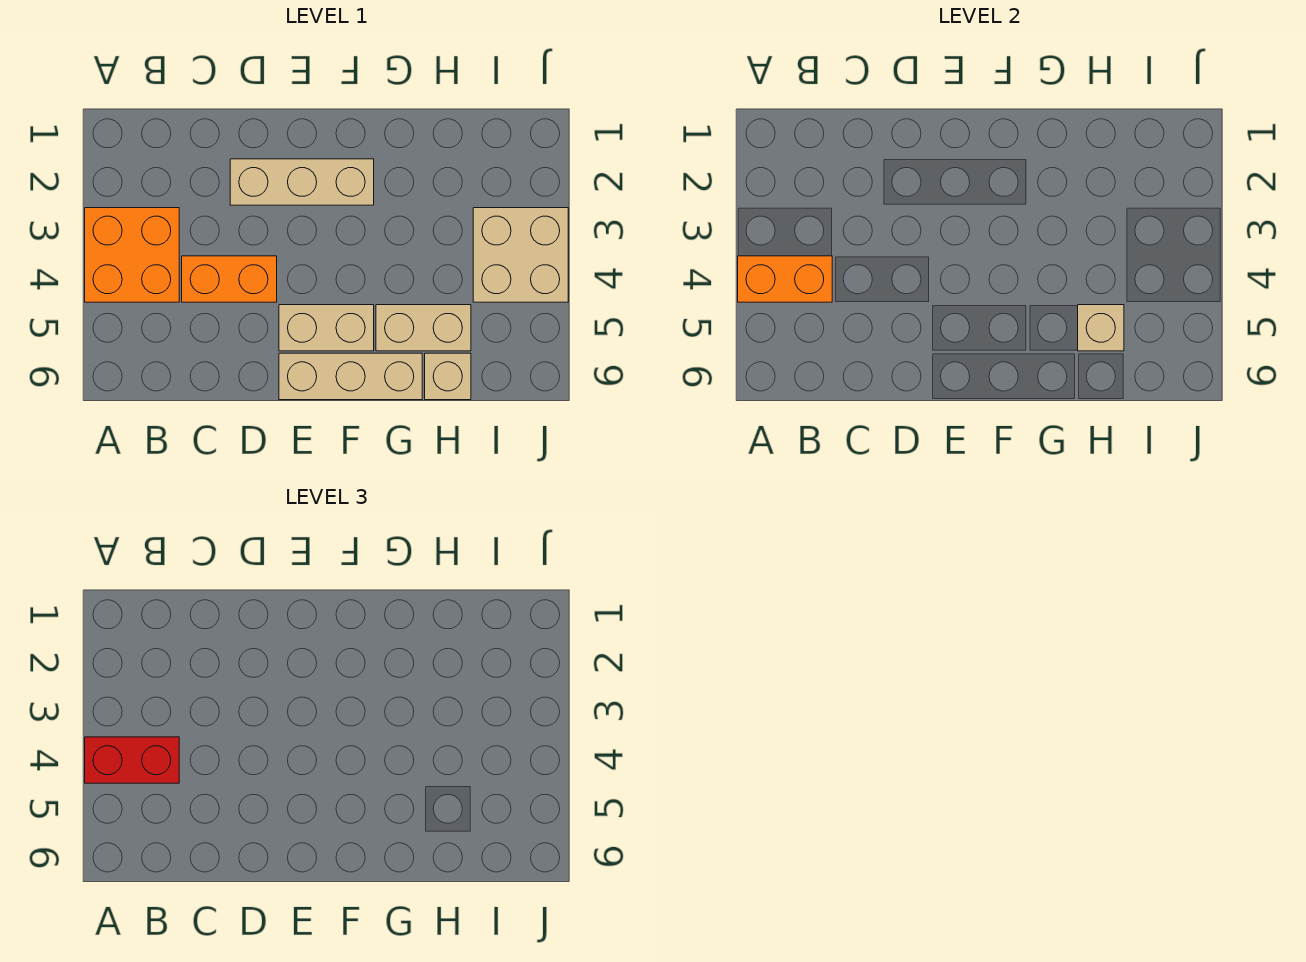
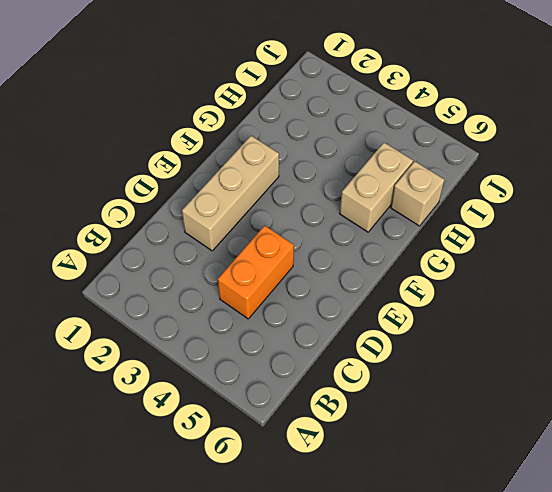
none -> orange brick A3:B4 level 1
none -> tan brick E5:F5 level 1

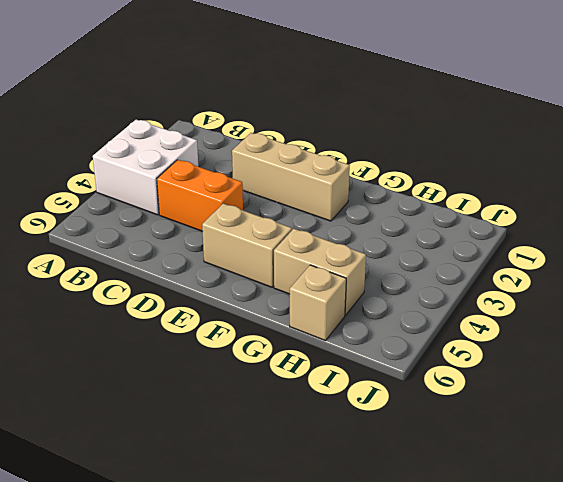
white brick A3:B4 level 1 -> orange brick A3:B4 level 1
none -> tan brick E6:G6 level 1
none -> tan brick I3:J4 level 1

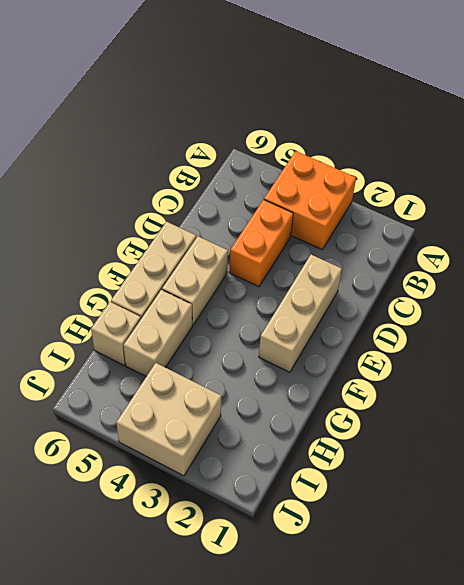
none -> orange brick A4:B4 level 2
none -> tan brick H5 level 2

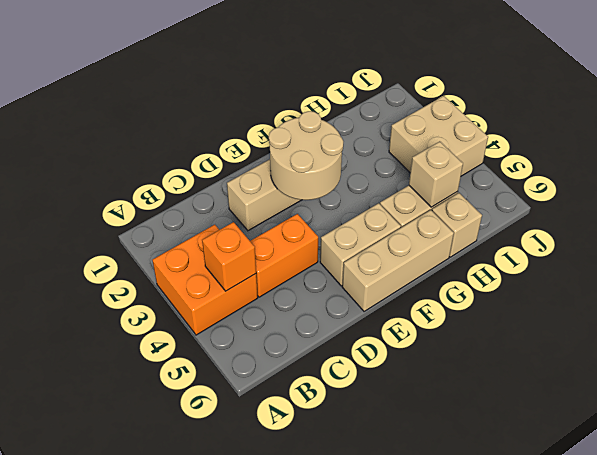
orange brick B4 level 2 -> orange brick A4:B4 level 2
tan round brick E2:F3 level 2 -> none
none -> red brick A4:B4 level 3

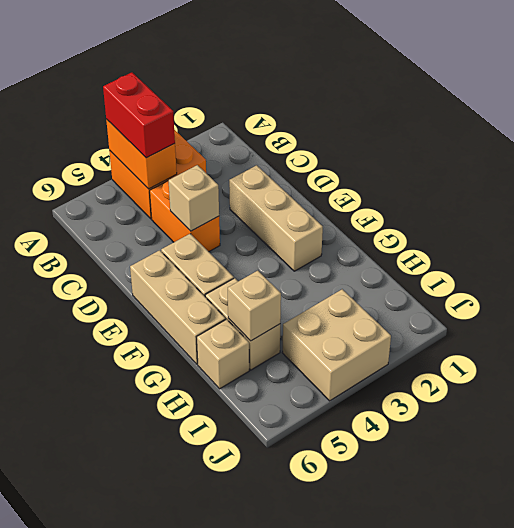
tan brick D4 level 2 -> none

